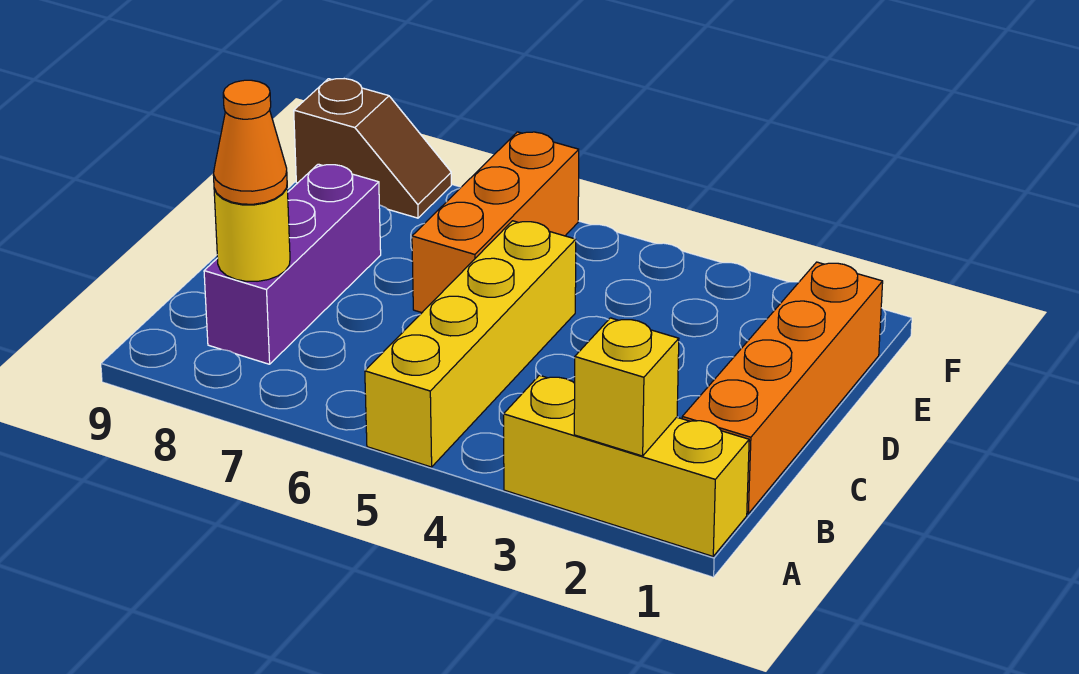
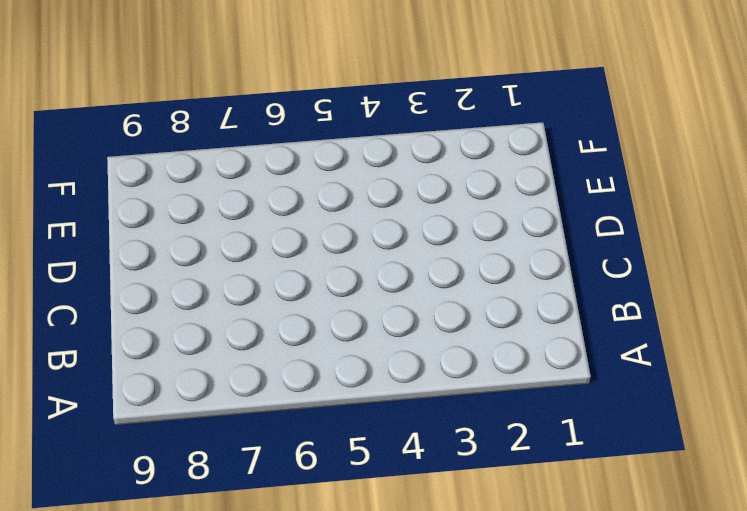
none -> yellow brick A1:A3 level 1
none -> yellow brick A5:D5 level 1

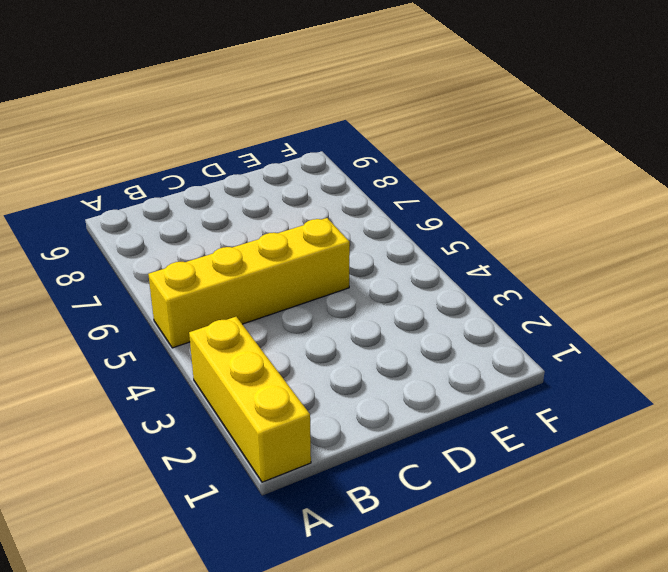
none -> orange brick B1:E1 level 1
none -> purple brick B8:D8 level 1

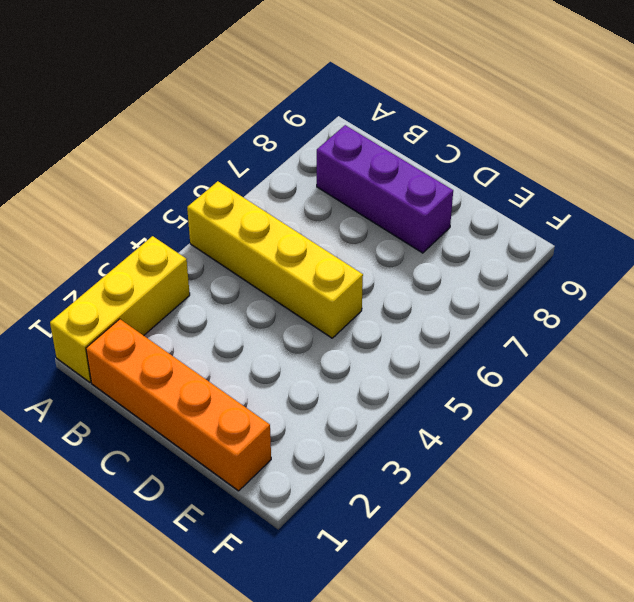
none -> orange brick D6:F6 level 1
none -> brown slope F8:F9 level 1 top 9

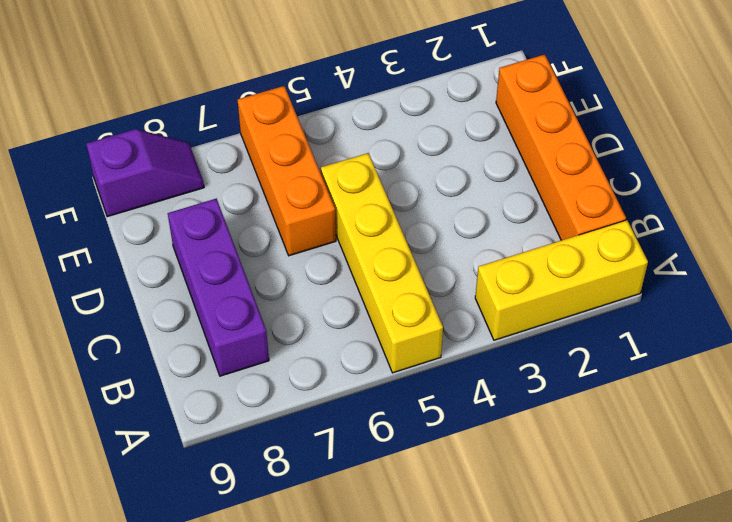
purple slope F8:F9 level 1 top 9 -> brown slope F8:F9 level 1 top 9
none -> yellow brick A2 level 2
none -> yellow round brick B8 level 2

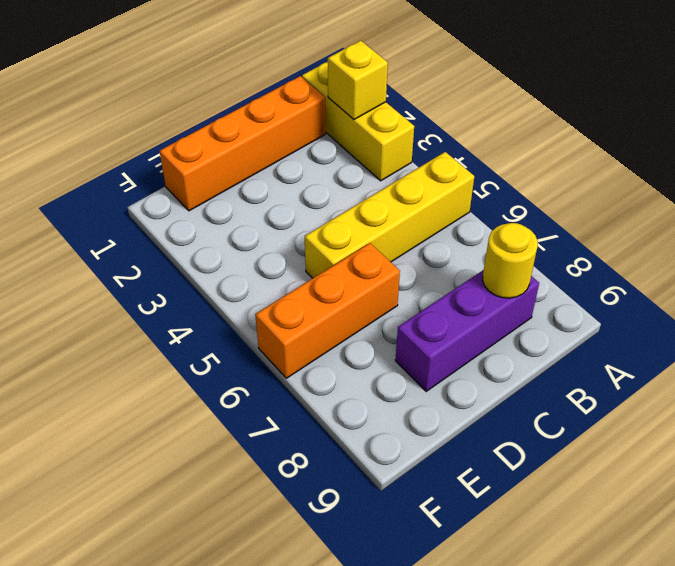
none -> brown slope F8:F9 level 1 top 9
none -> orange cone B8 level 3

